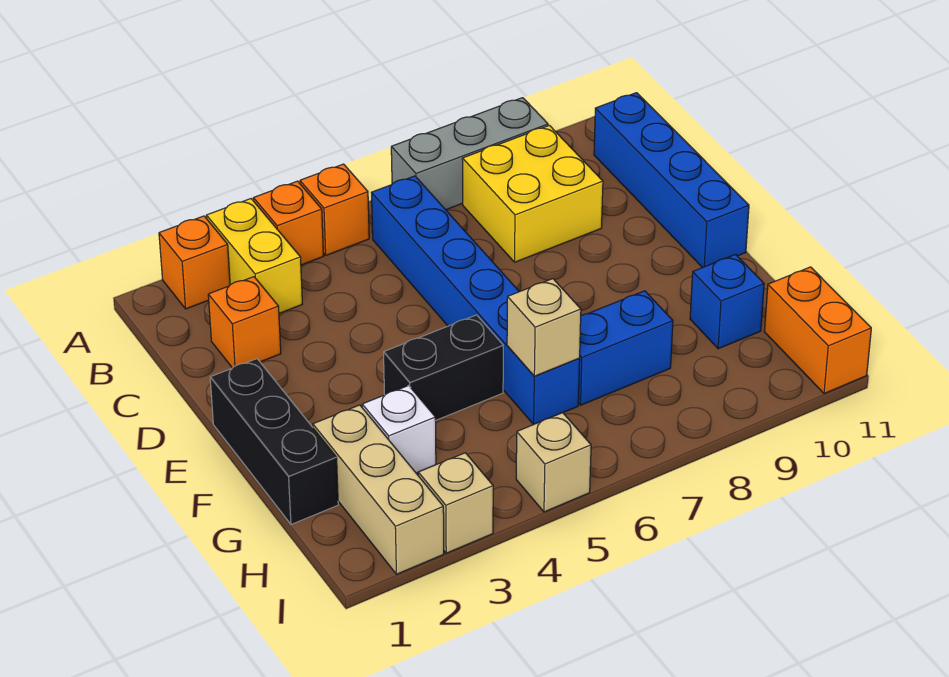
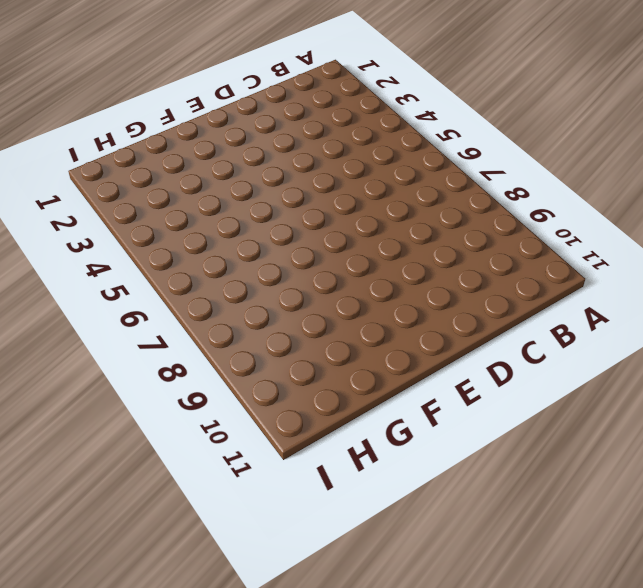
none -> orange brick A2 level 1
none -> yellow brick A3:B3 level 1
none -> orange brick A4 level 1

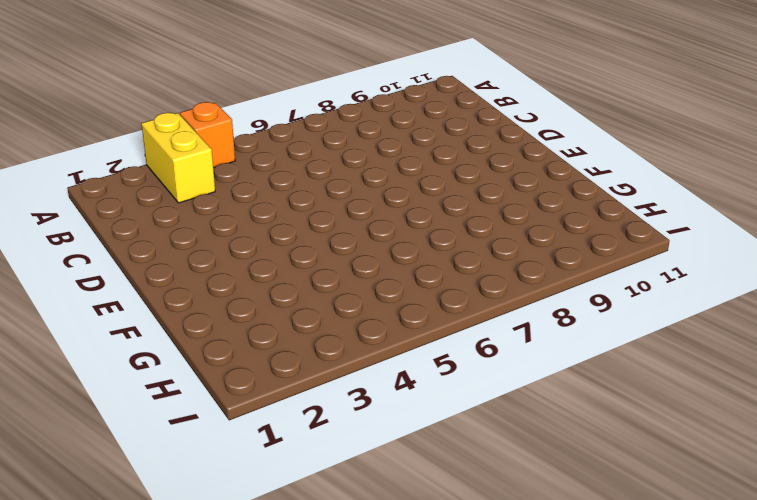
none -> orange brick A2 level 1
none -> orange brick A5 level 1
none -> grey brick A7:A9 level 1

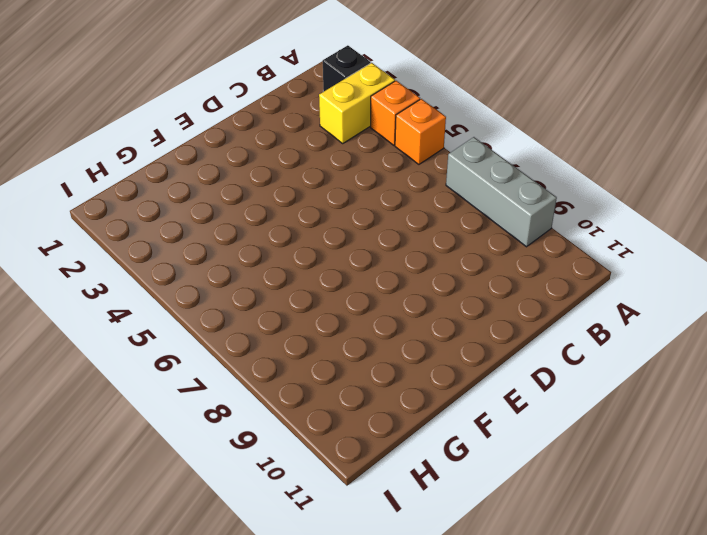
black brick A2 level 1 -> orange brick A2 level 1
none -> blue brick B6:G6 level 1
none -> yellow brick B8:C9 level 1
none -> blue brick B11:E11 level 1

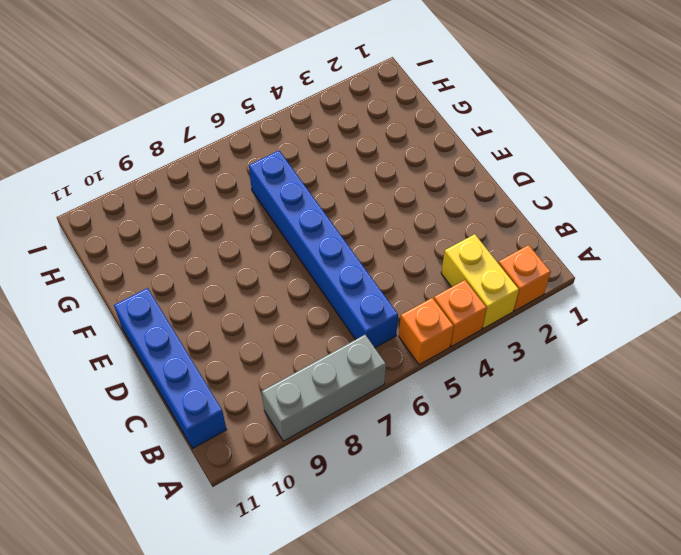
none -> yellow brick B8:C9 level 1
none -> orange brick C2 level 1
none -> black brick E1:G1 level 1

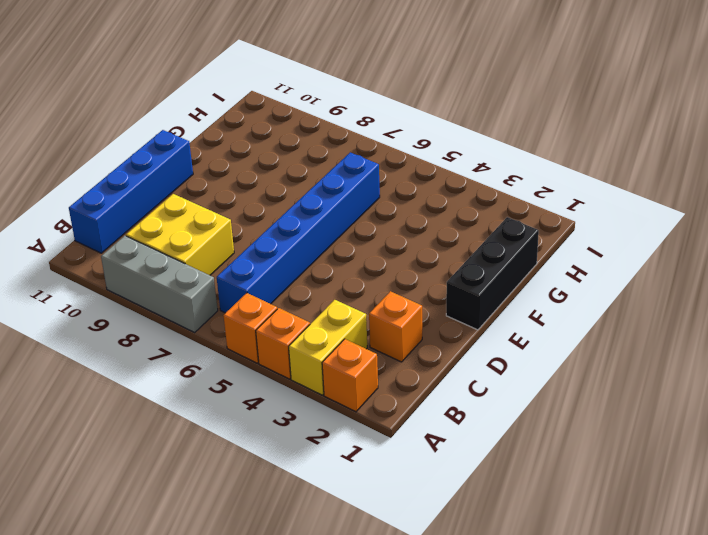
none -> black brick F4:F5 level 1
none -> tan brick G2:I2 level 1
none -> white brick G3 level 1

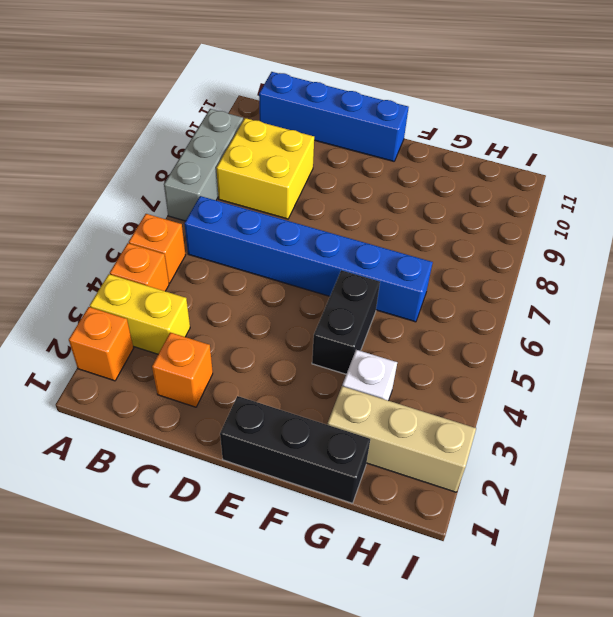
none -> blue brick G7:G8 level 1
none -> blue brick G10 level 1
none -> orange brick H11:I11 level 1

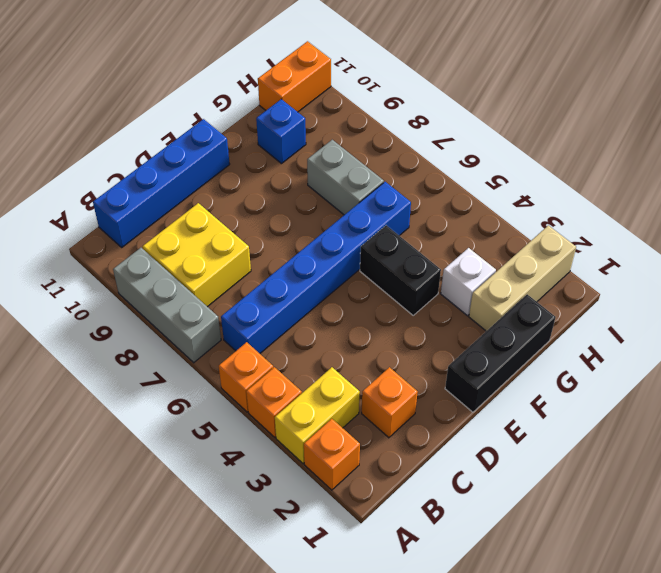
grey brick G7:G8 level 1 -> blue brick G7:G8 level 1
none -> tan brick I3 level 1
none -> tan brick I5 level 1
none -> tan brick G6 level 2

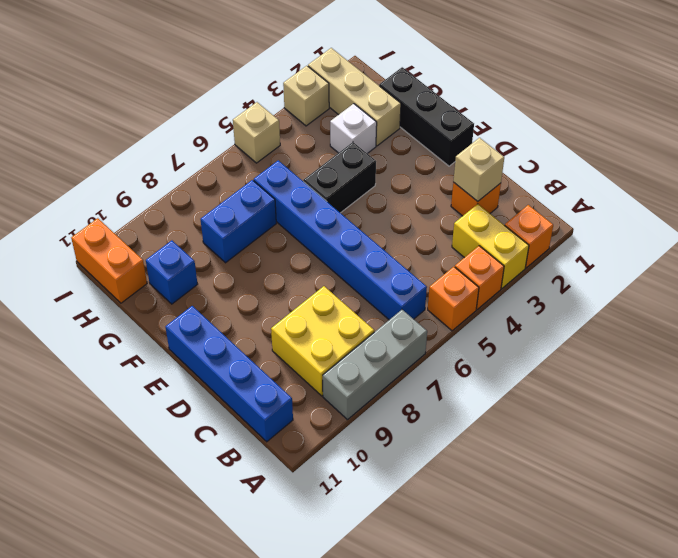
tan brick C2 level 2 -> tan brick G6 level 2

